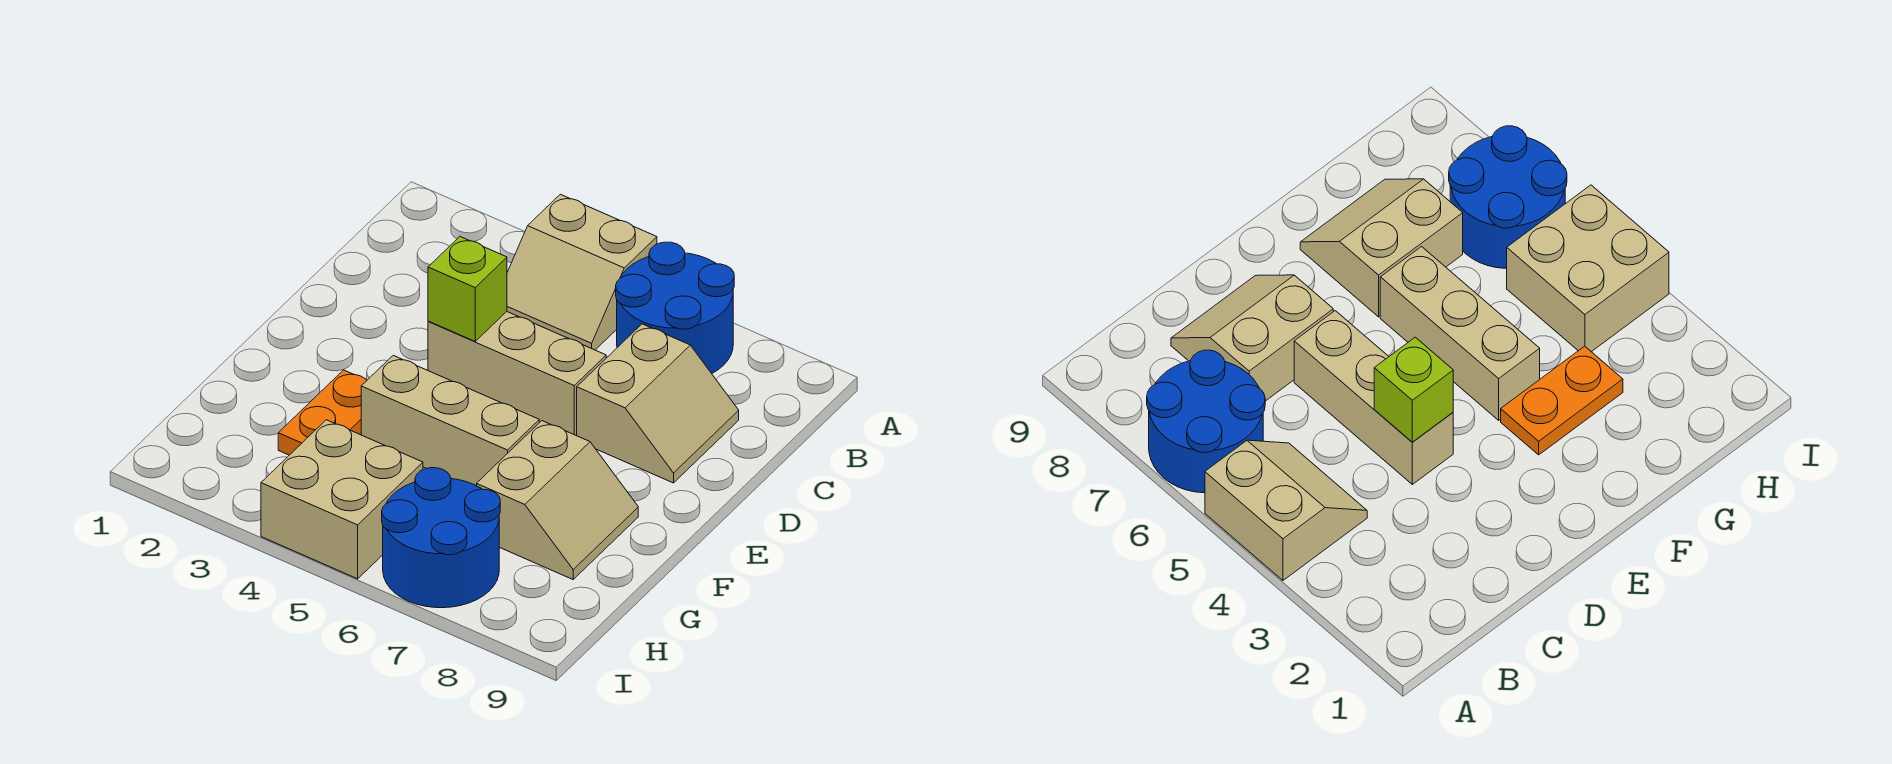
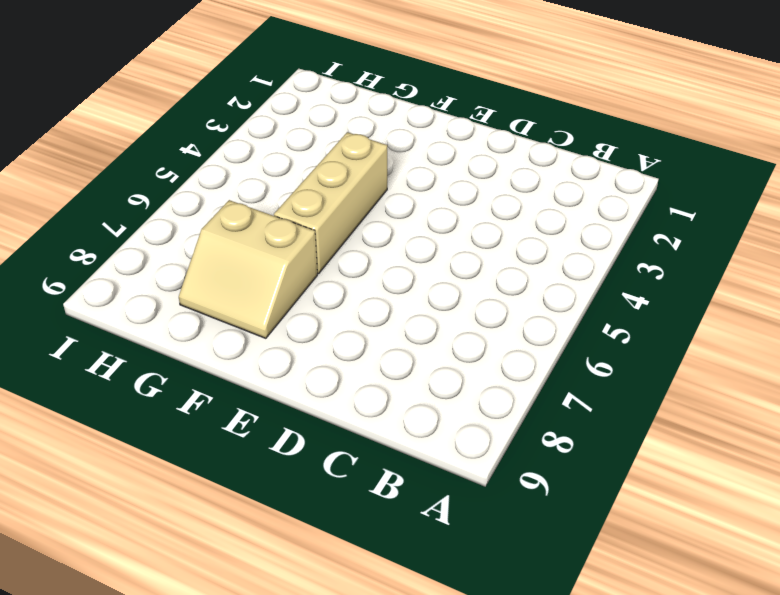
none -> tan slope A4:B5 level 1 top A
none -> blue round brick A6:B7 level 1

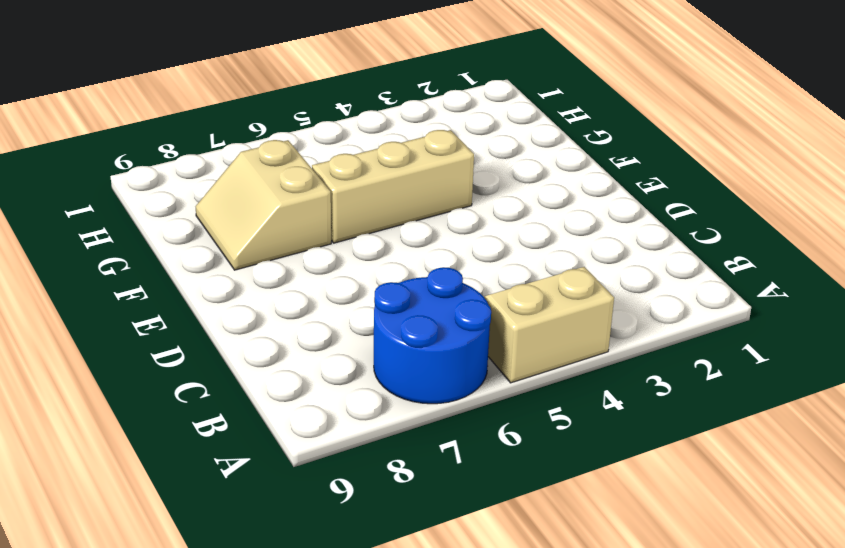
none -> tan slope C7:D8 level 1 top 7
none -> tan brick D4:D6 level 1

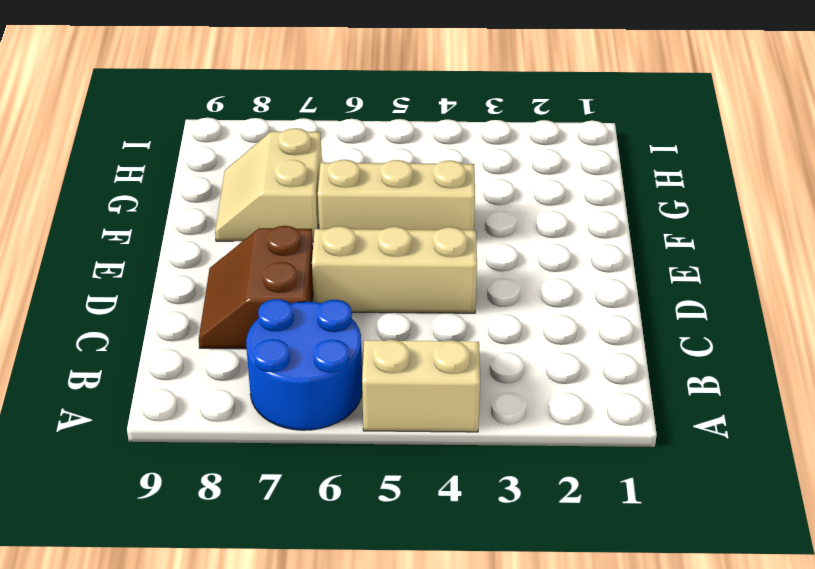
brown slope C7:D8 level 1 top 7 -> tan slope C7:D8 level 1 top 7
none -> orange plate F3:G3 level 1
none -> tan brick H4:I5 level 1

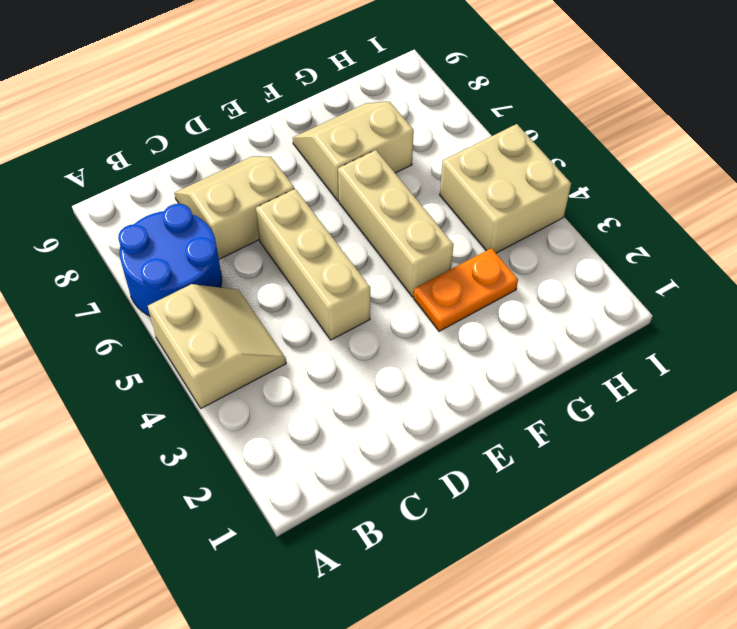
none -> blue round brick H6:I7 level 1
none -> lime brick D4 level 2

